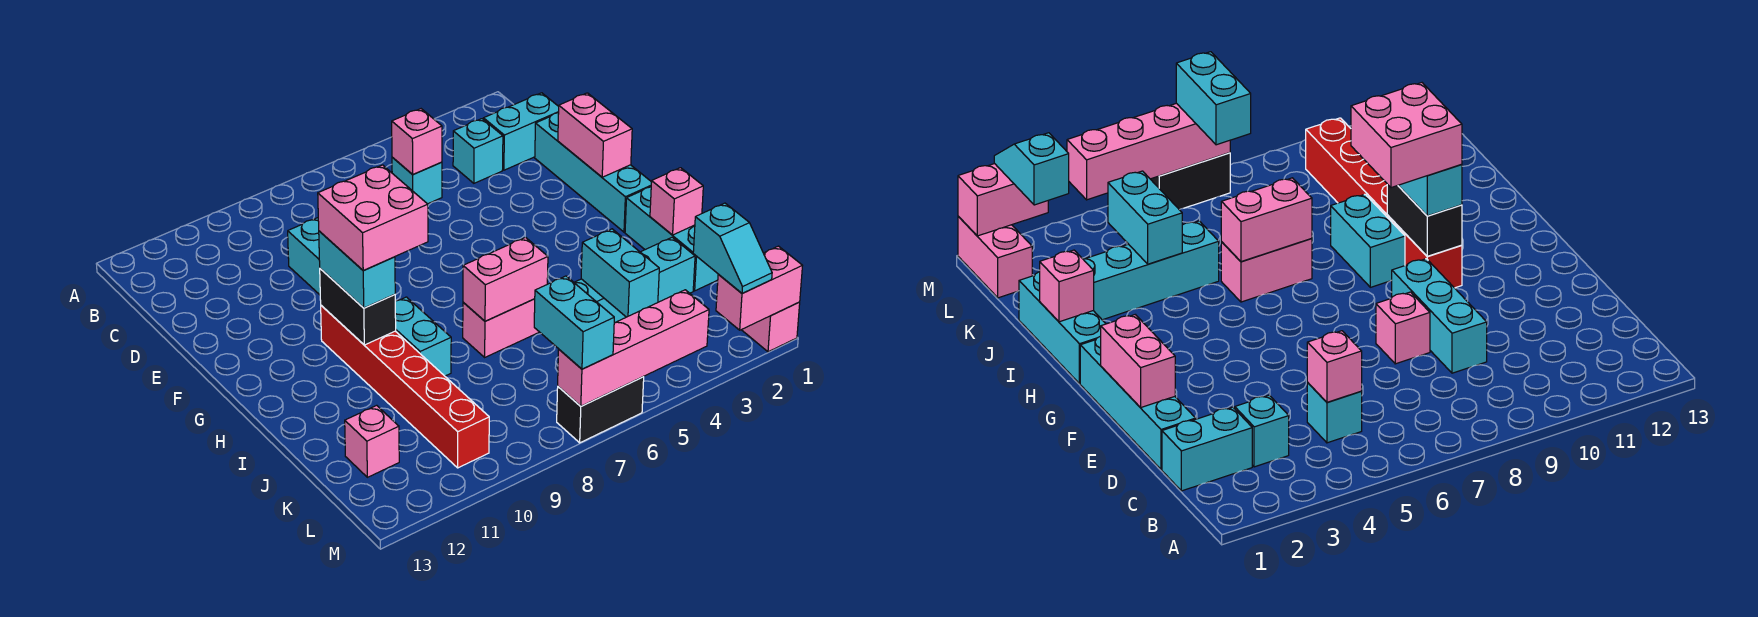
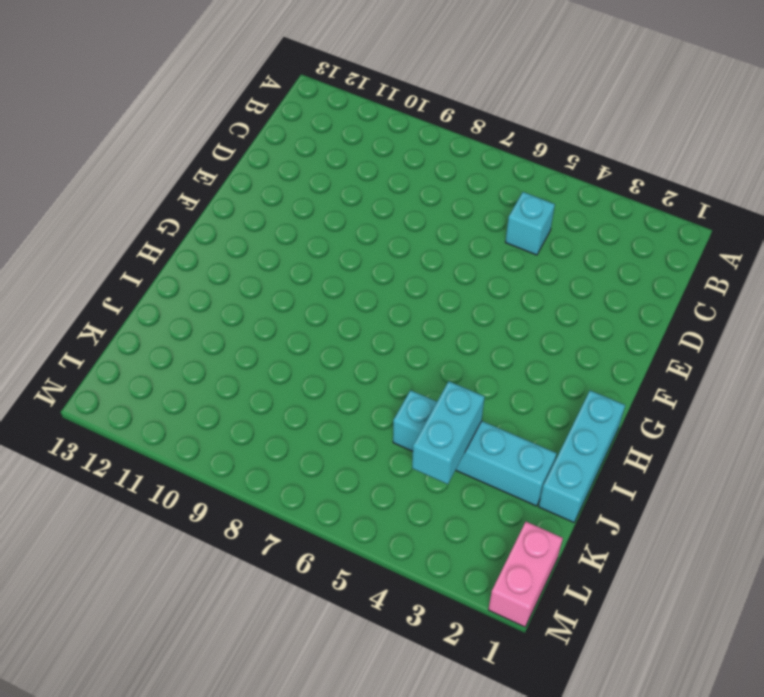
none -> cyan brick C1:C2 level 1
none -> cyan brick C3 level 1
none -> cyan brick D1:G1 level 1

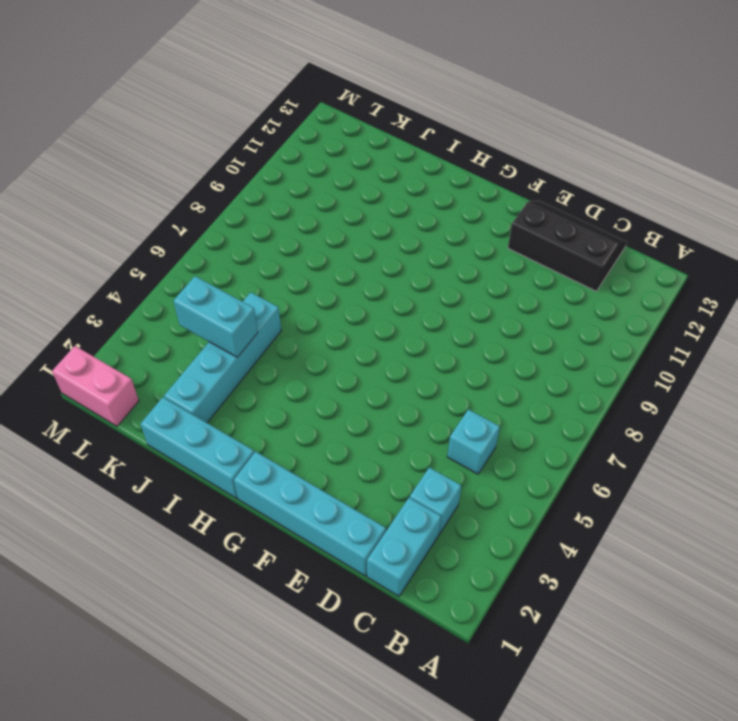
black slope C12:E13 level 1 top 12 -> none
none -> cyan brick D9:F9 level 1
none -> pink brick E8 level 1
none -> red brick G10:L10 level 1

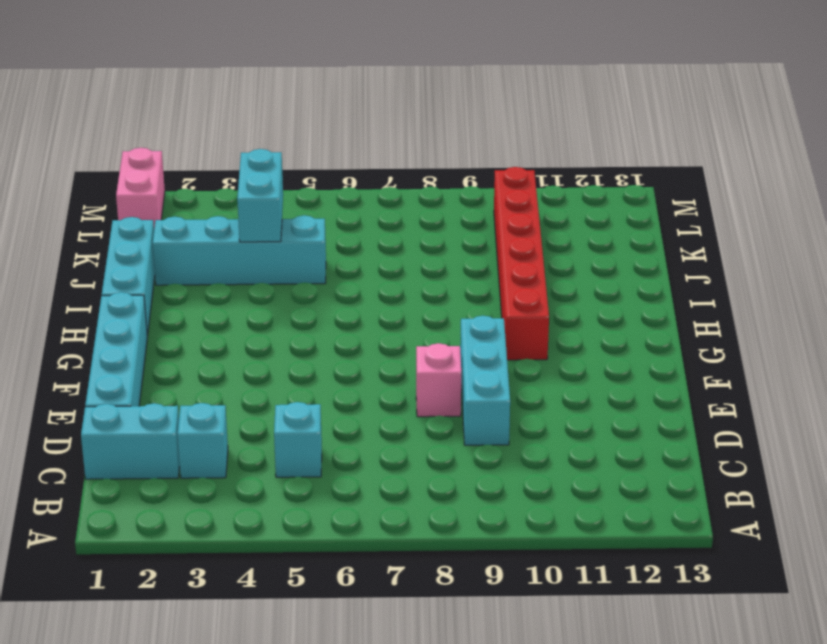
none -> cyan brick H9:I9 level 1
none -> pink brick I6:I7 level 1
none -> pink brick K12 level 1

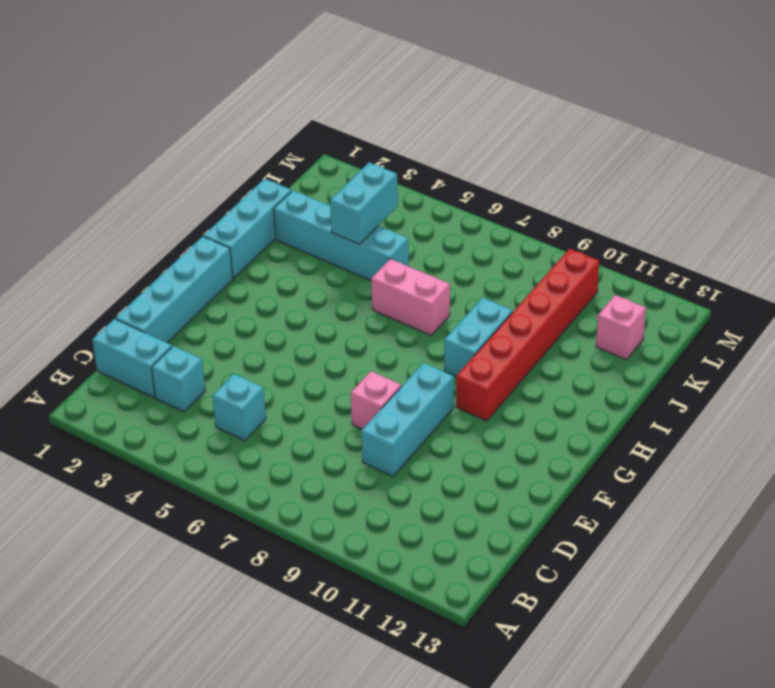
none -> pink brick L1:M1 level 1
none -> black brick M6:M7 level 1
none -> pink brick C5 level 2

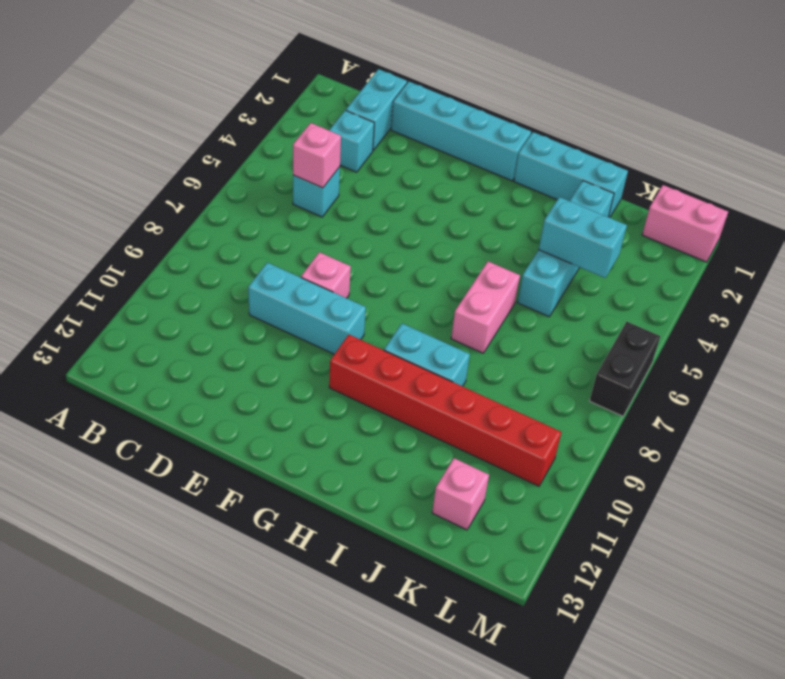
none -> pink brick E1:F1 level 2
none -> black brick G10:H10 level 2
none -> pink brick I1 level 2

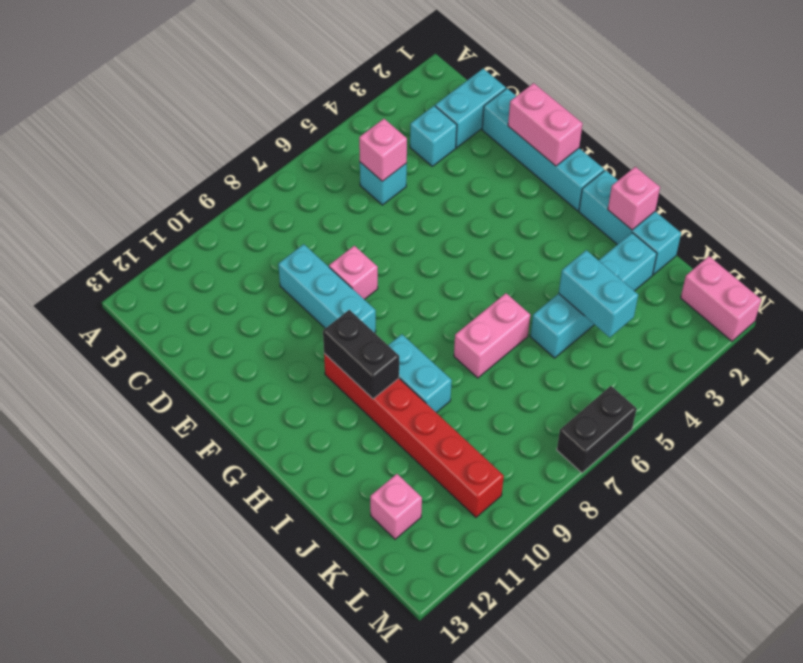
none -> pink brick I6:I7 level 2
none -> pink brick M1:M2 level 2
none -> pink brick M4:M7 level 2

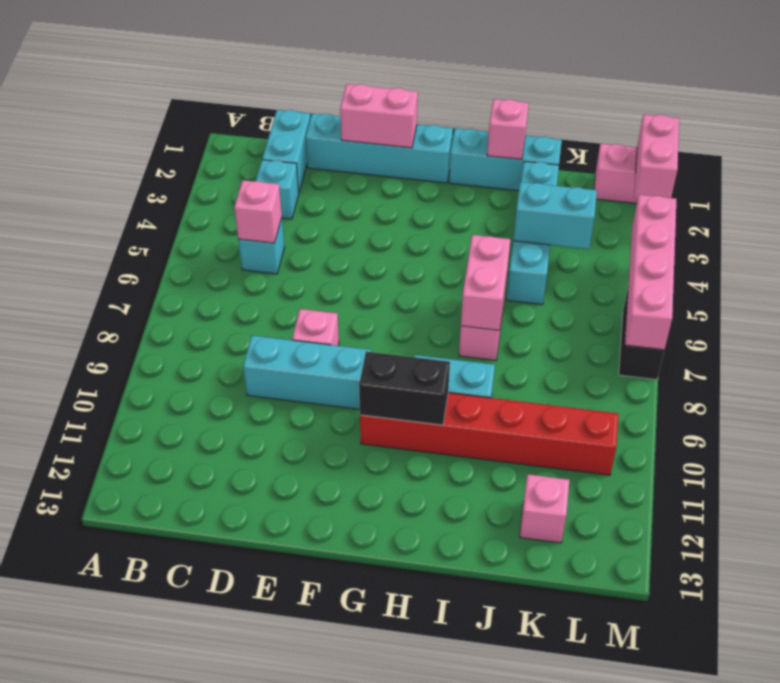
none -> cyan brick G10:H10 level 3
none -> cyan slope L2:M2 level 3 top L
none -> cyan brick L7:M7 level 3

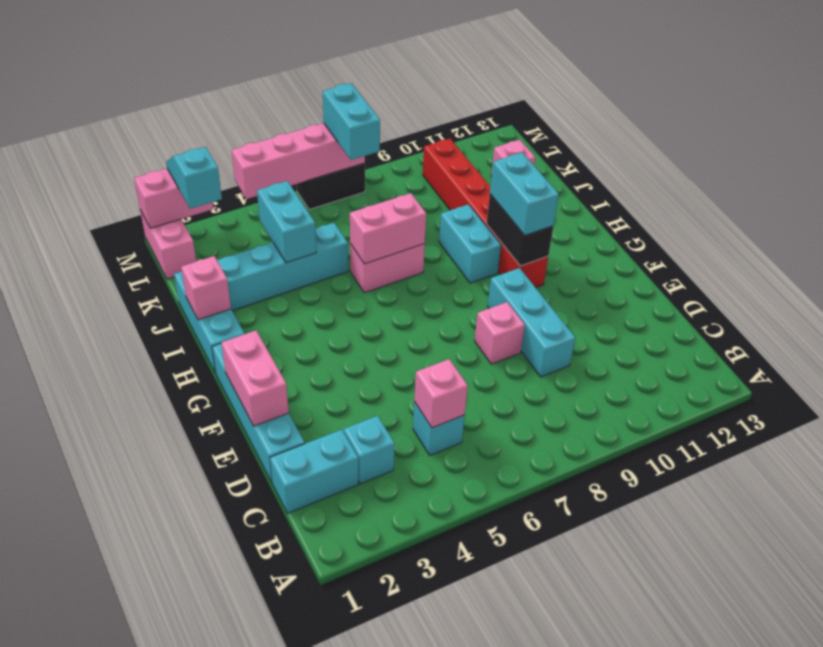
none -> pink brick G9:H10 level 4

